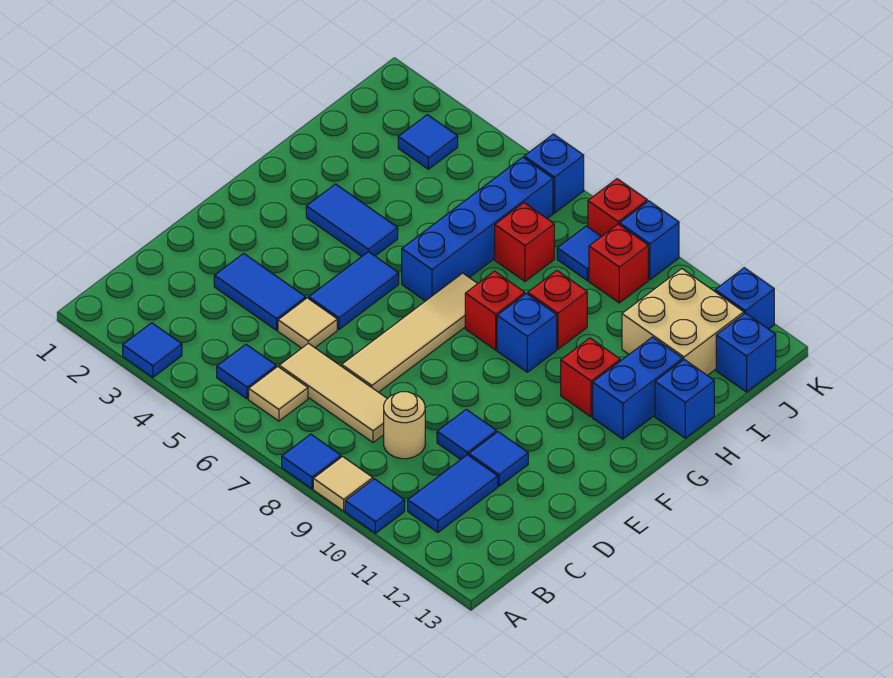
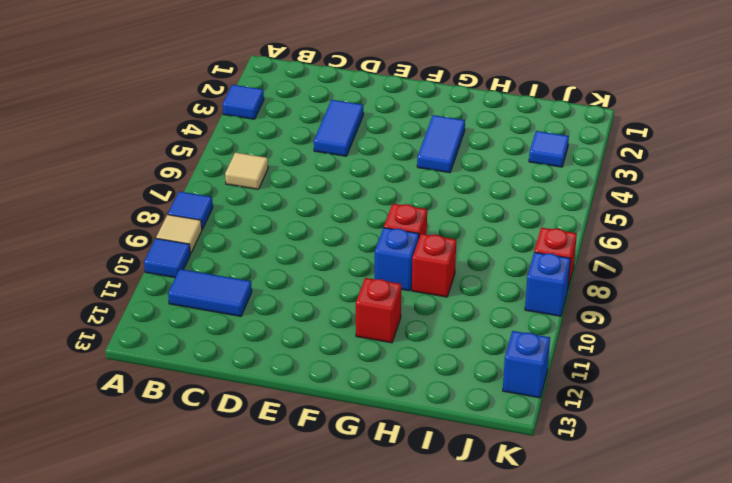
none -> blue tile B5 level 1
none -> tan tile C6:C8 level 1
none -> tan round brick C9 level 1
none -> tan tile D5 level 1

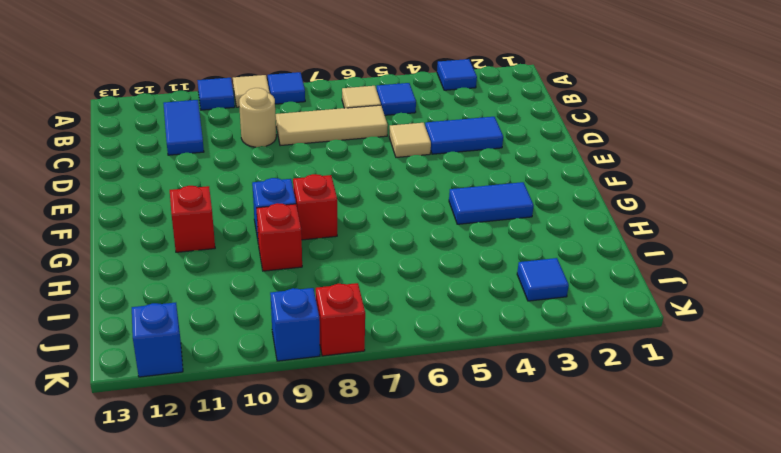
none -> tan tile D7:G7 level 1
none -> blue tile D10 level 1
none -> blue tile D11 level 1
none -> blue tile E5:F5 level 1

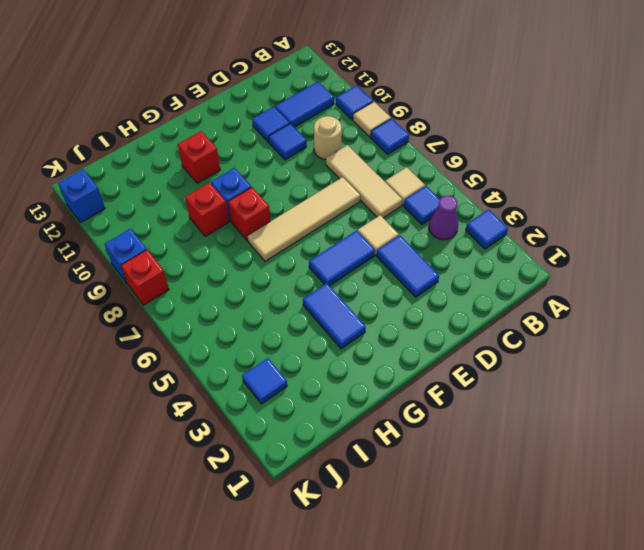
purple cone B4 level 1 -> none
none -> blue brick G6:J6 level 1
none -> blue brick G12:H12 level 1
none -> blue brick H13 level 1
none -> red brick I7 level 1

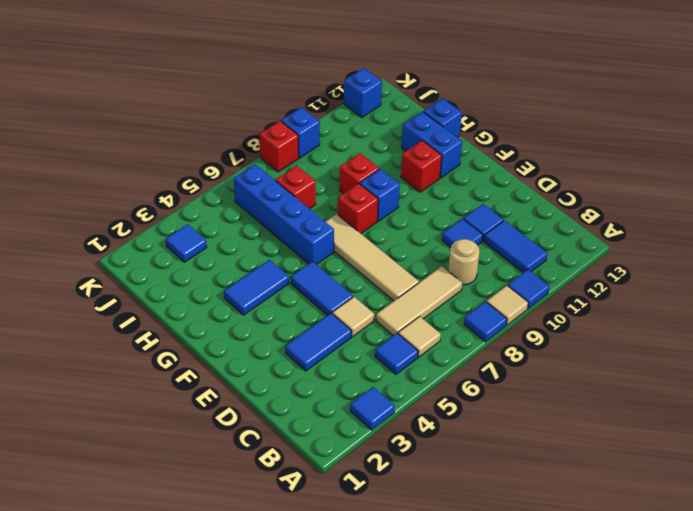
none -> tan brick I11:J12 level 1
none -> blue tile J8 level 1
none -> red brick J9 level 1
none -> blue brick J13 level 1

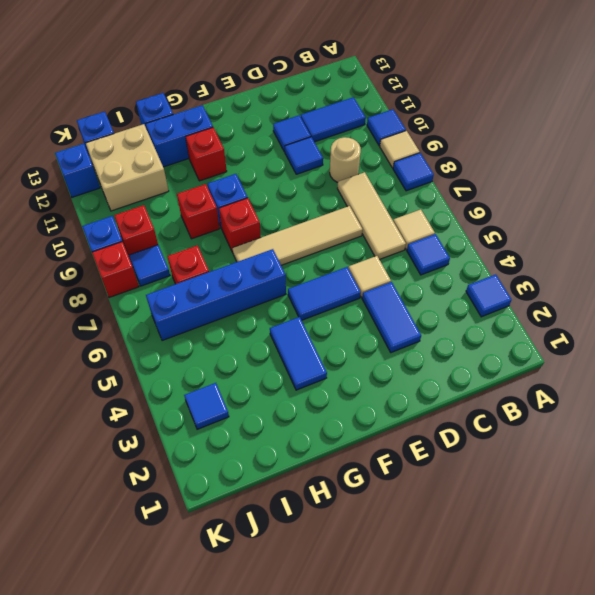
none -> blue brick K6 level 1

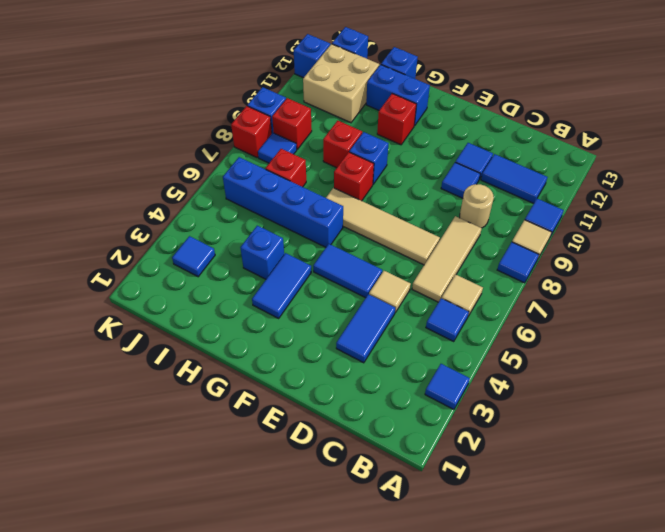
blue brick H4 level 1 -> blue brick K6 level 1

